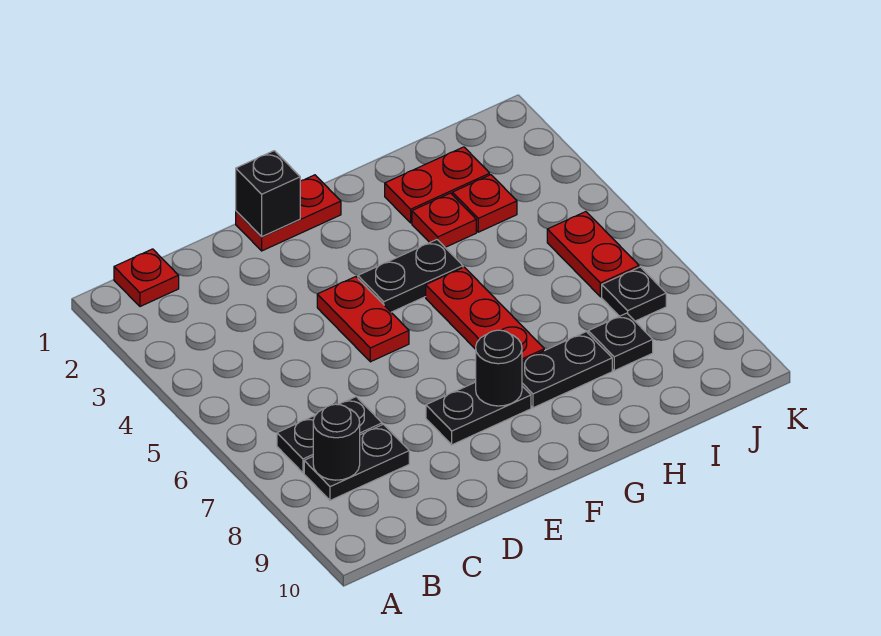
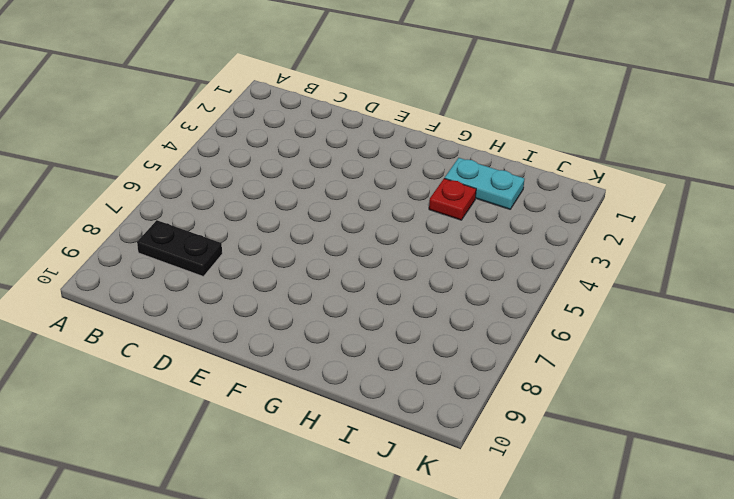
cyan plate H2:I2 level 1 -> red plate H2:I2 level 1
none -> red plate B1 level 1
none -> black plate B7:C7 level 1
none -> red plate E1:F1 level 1

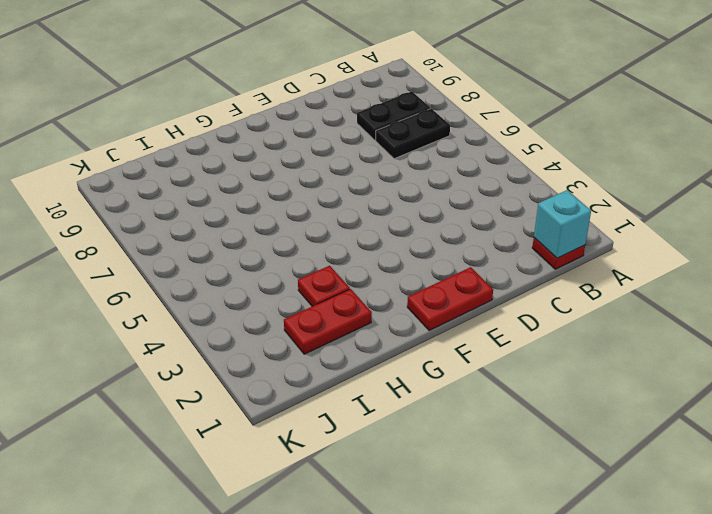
cyan brick B1 level 2 -> none
none -> red plate E4:E5 level 1
none -> black plate E8:F8 level 1
none -> black plate F4:G4 level 1

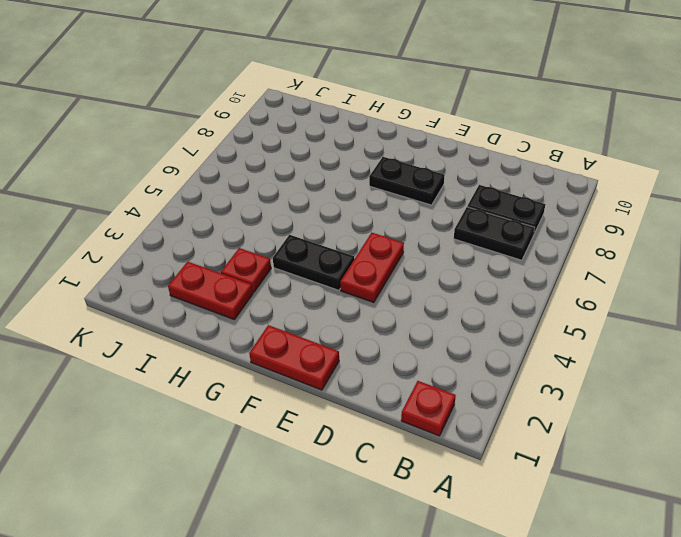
none -> red plate G5:G7 level 1
none -> black plate G8:H8 level 1
none -> red plate I3 level 1

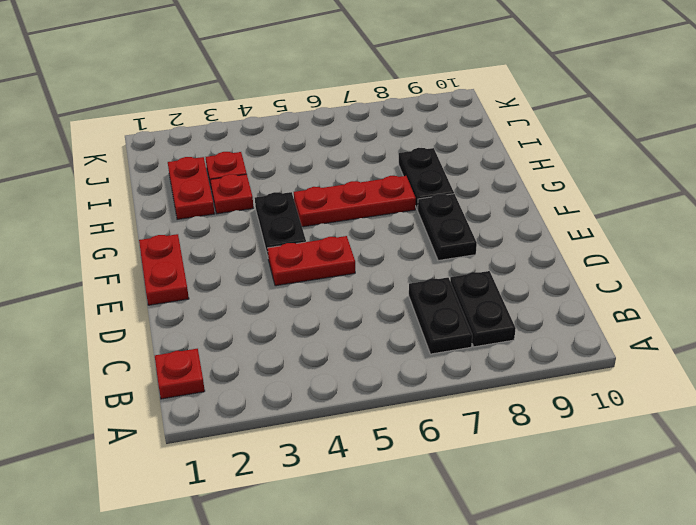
none -> black plate I8 level 1
none -> red plate J5:J6 level 1
none -> black plate J7 level 1

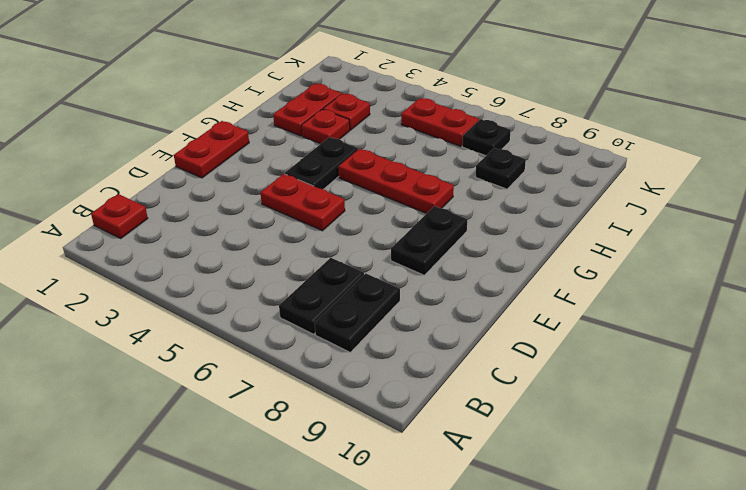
none -> black plate G8:H8 level 1
none -> black round brick B8 level 2
none -> black brick E1 level 2

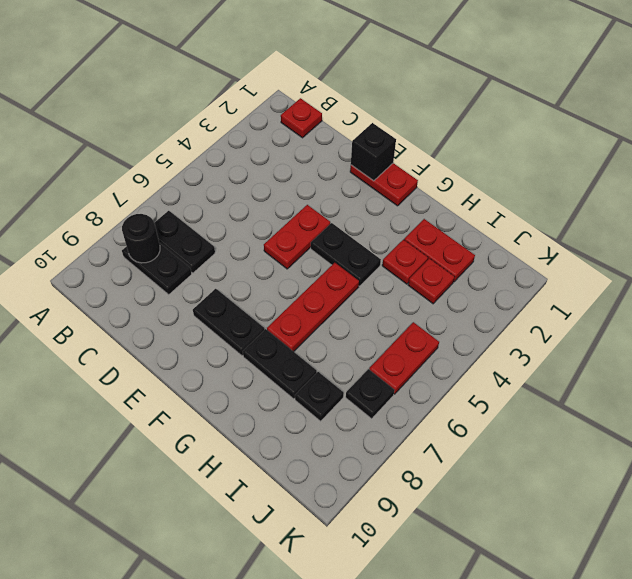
none -> black round brick F8 level 2

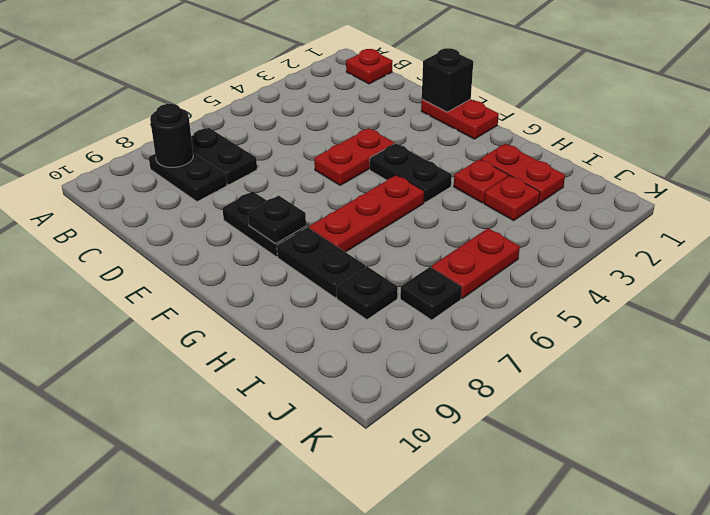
black plate F8 level 2 -> black round brick F8 level 2

